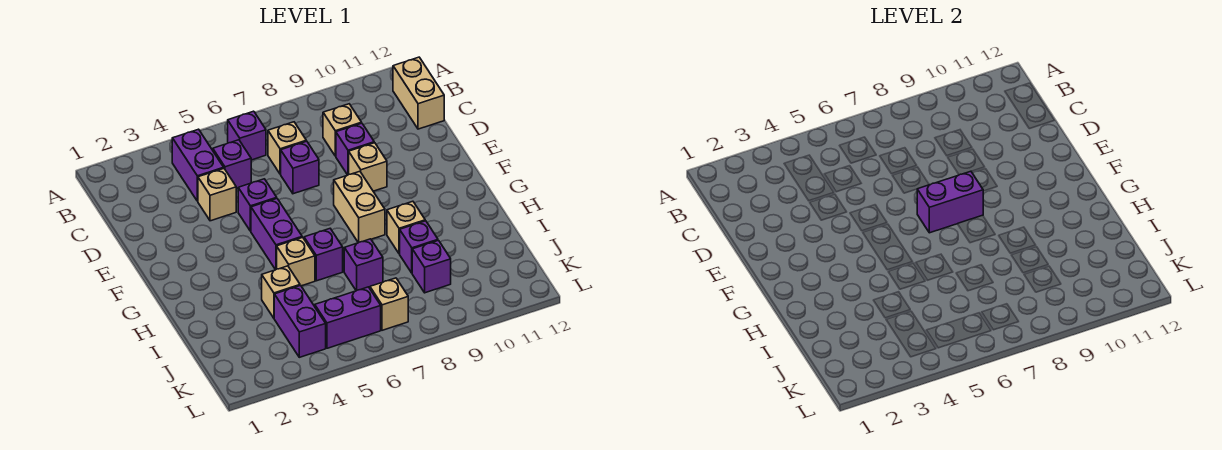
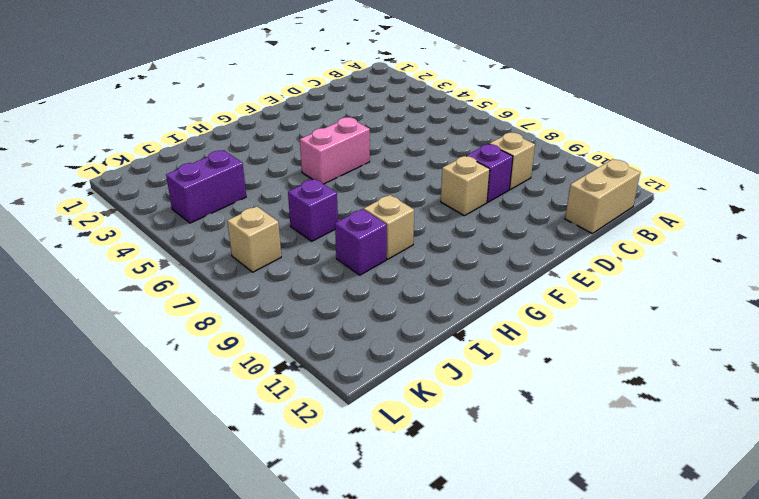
pink brick F5:G5 level 1 -> purple brick F5:G5 level 1
none -> purple brick B4:C4 level 1
none -> purple brick B6 level 1
none -> purple brick C5 level 1

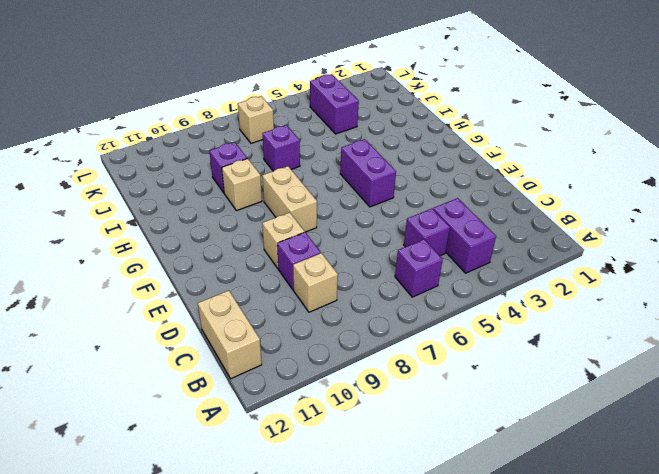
none -> tan brick C7 level 1
none -> tan brick D4 level 1
none -> purple brick D7 level 1

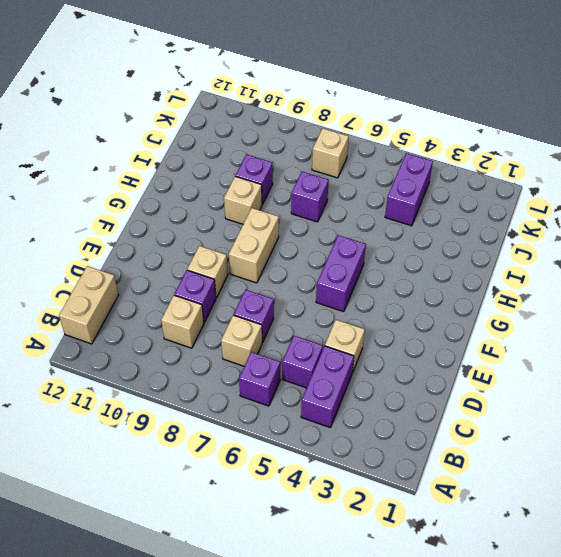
none -> purple brick E5 level 1
none -> tan brick H5 level 1
none -> purple brick H6 level 1

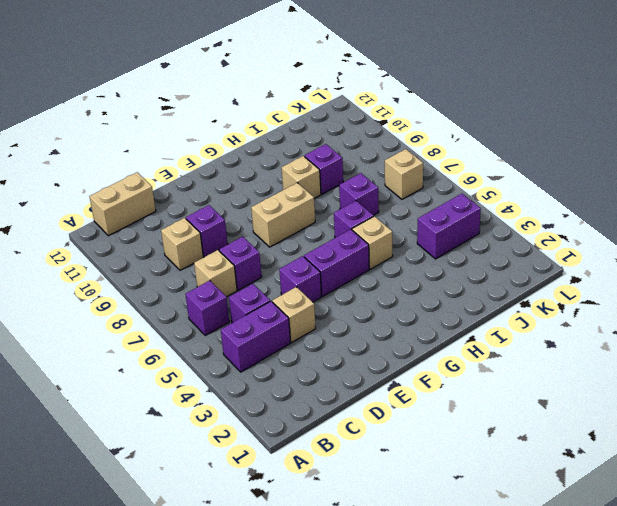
none -> tan brick E9 level 1
none -> tan brick I4 level 1
none -> purple brick J9 level 1

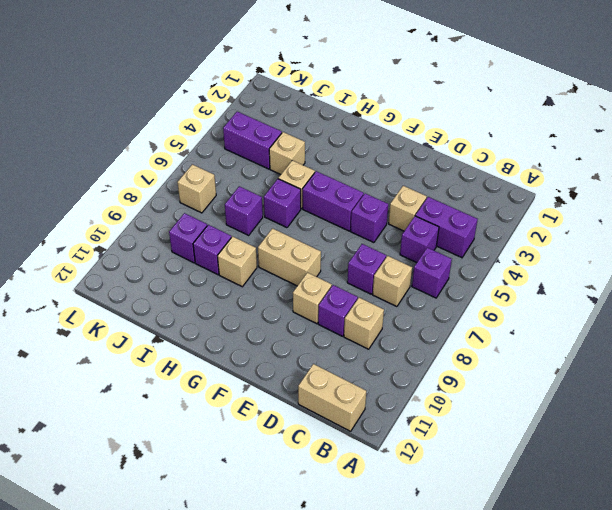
none -> purple brick K5:K6 level 1
none -> purple brick F7:F8 level 2

